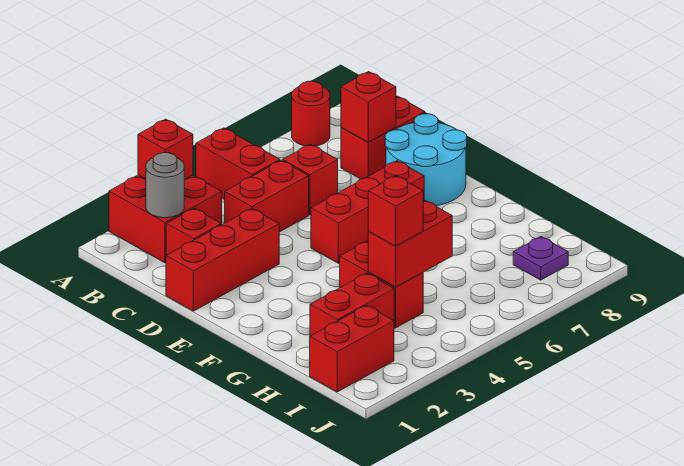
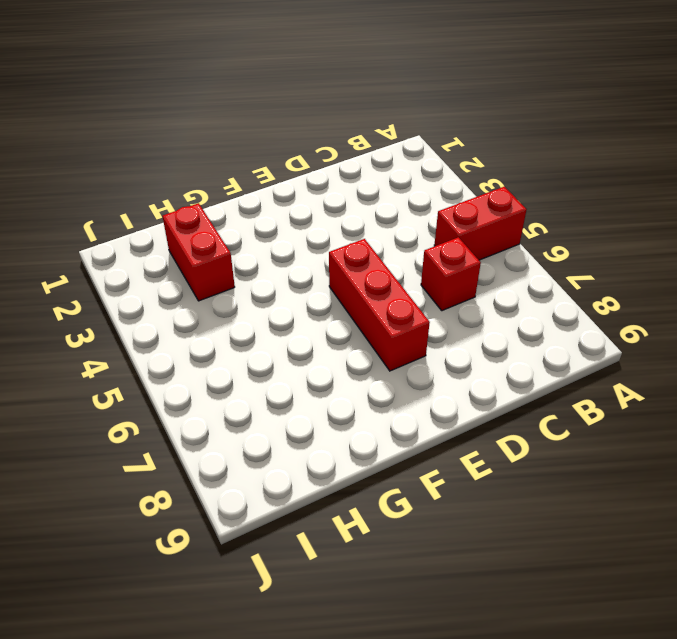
none -> red brick A2:B3 level 1
none -> red round brick A8 level 1
none -> red brick C2 level 1

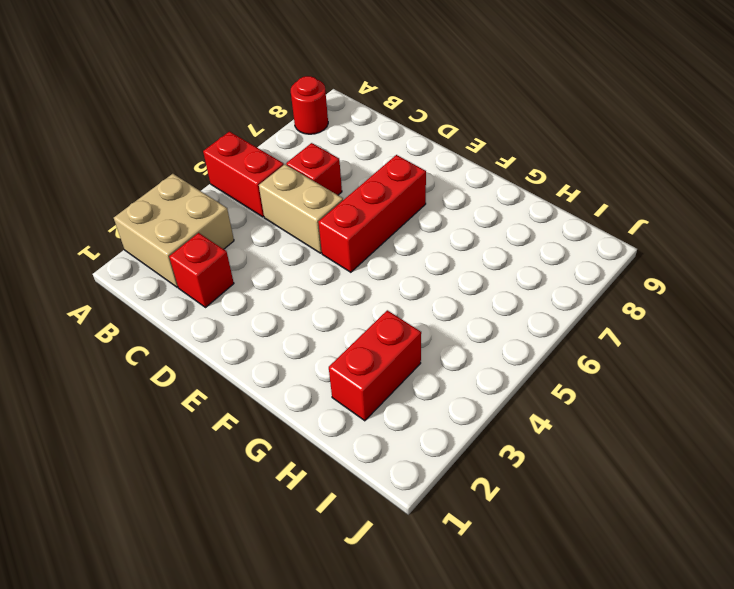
tan brick A2:B3 level 1 -> red brick A2:B3 level 1
tan brick C5:D5 level 1 -> red brick C4:C5 level 1
none -> red brick C8:C9 level 1
none -> red brick D1:D3 level 1
none -> cyan round brick D8:E9 level 1

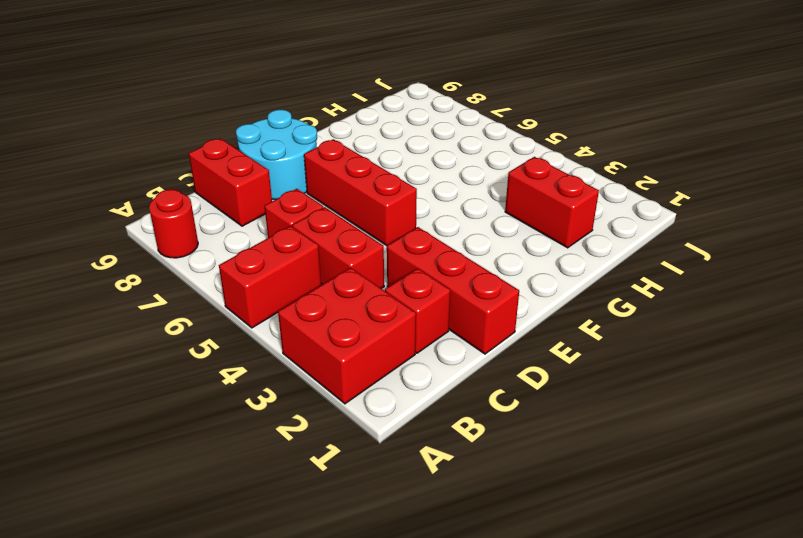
none -> red brick G4:H4 level 1
none -> red brick I1:I2 level 1
none -> purple plate I8 level 1

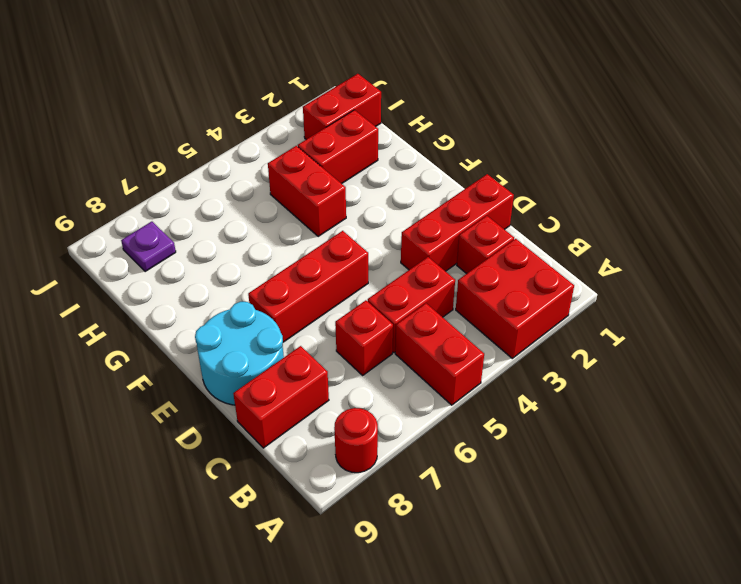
none -> red brick A3 level 2
none -> grey round brick B2 level 2
none -> red brick C8 level 2

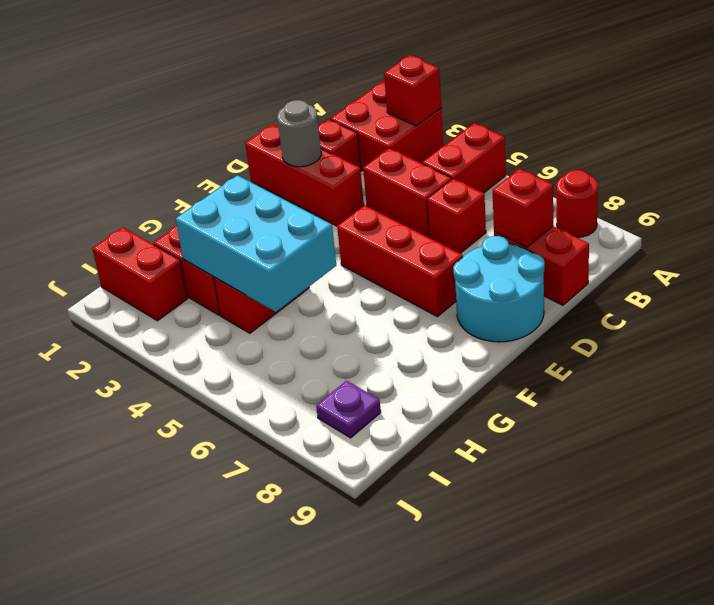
grey round brick D2 level 2 -> grey round brick B2 level 2
cyan brick G3:H5 level 2 -> red brick H4:H5 level 2
none -> red brick H4 level 3

